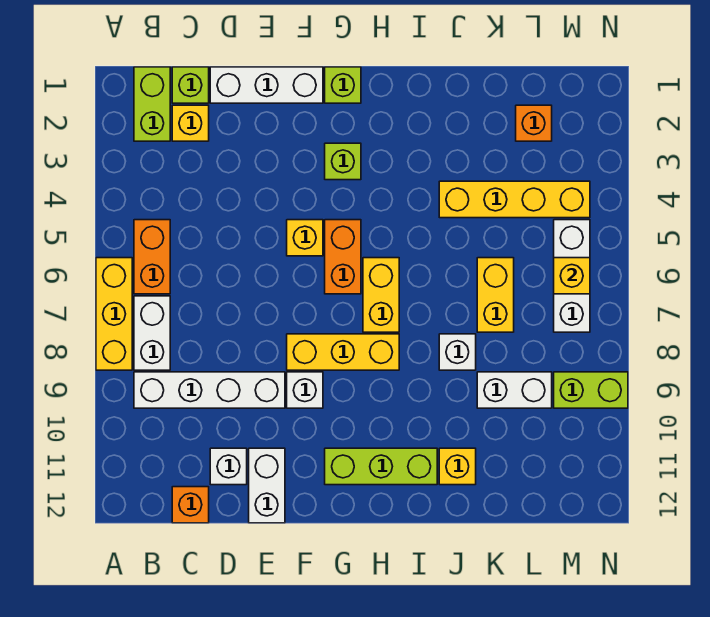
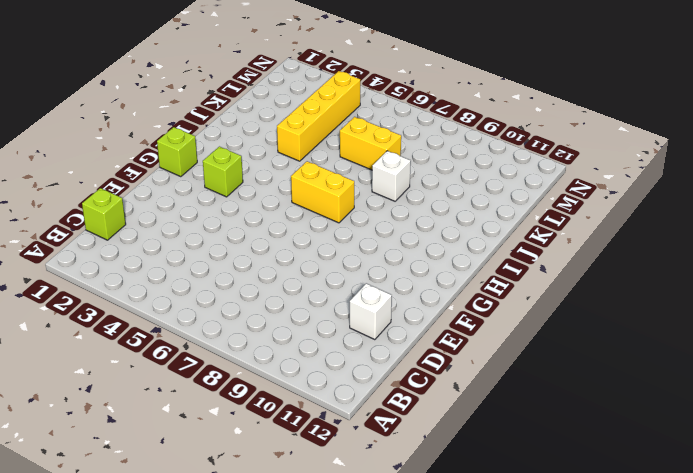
none -> yellow brick A6:A8 level 1
none -> lime brick B1:B2 level 1
none -> orange brick B5:B6 level 1

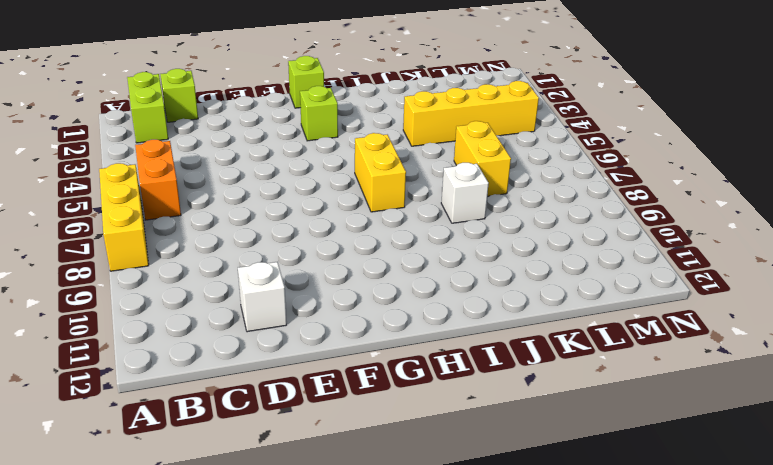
none -> white brick B7:B8 level 1
none -> white brick B9:E9 level 1
none -> yellow brick C2 level 1

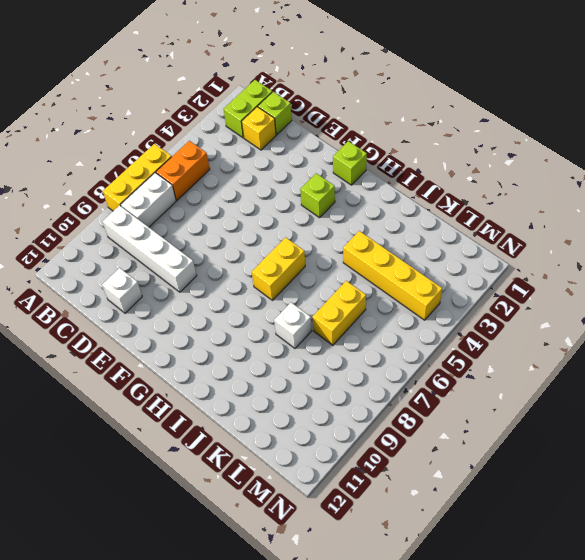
none -> orange brick C12 level 1
none -> white brick D1:F1 level 1
none -> white brick E11:E12 level 1

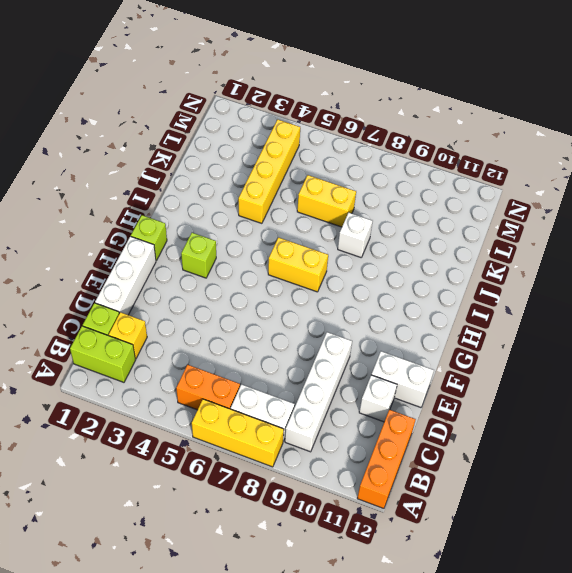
orange brick A12:C12 level 1 -> orange brick C12 level 1
none -> yellow brick F5 level 1
none -> yellow brick F8:H8 level 1
none -> white brick F9 level 1

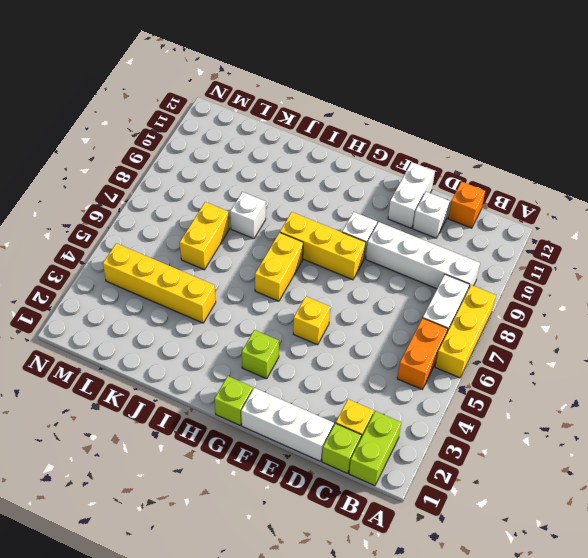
none -> orange brick G5:G6 level 1
none -> lime brick G11:I11 level 1
none -> yellow brick J11 level 1

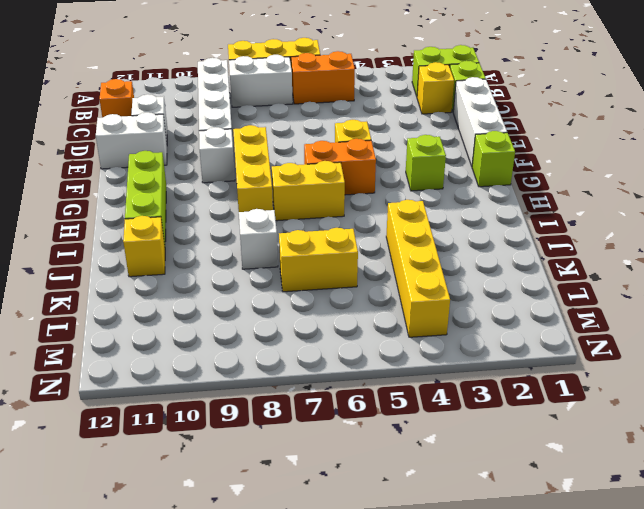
none -> white brick K9:L9 level 1
none -> orange brick L2 level 1
none -> white brick M5:M7 level 1

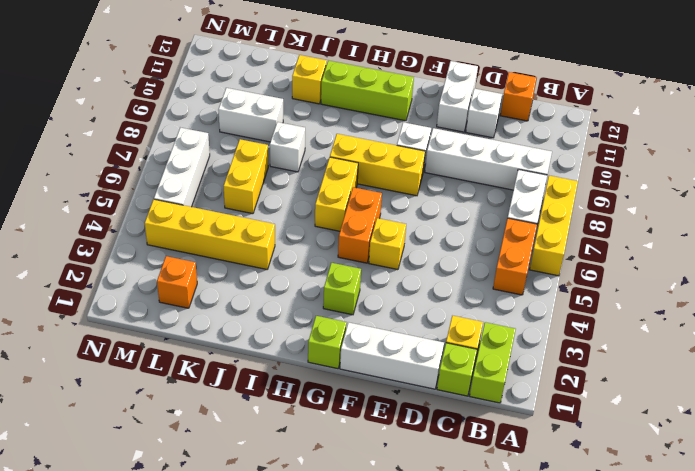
none -> lime brick M9:N9 level 1
none -> yellow brick M6 level 2

